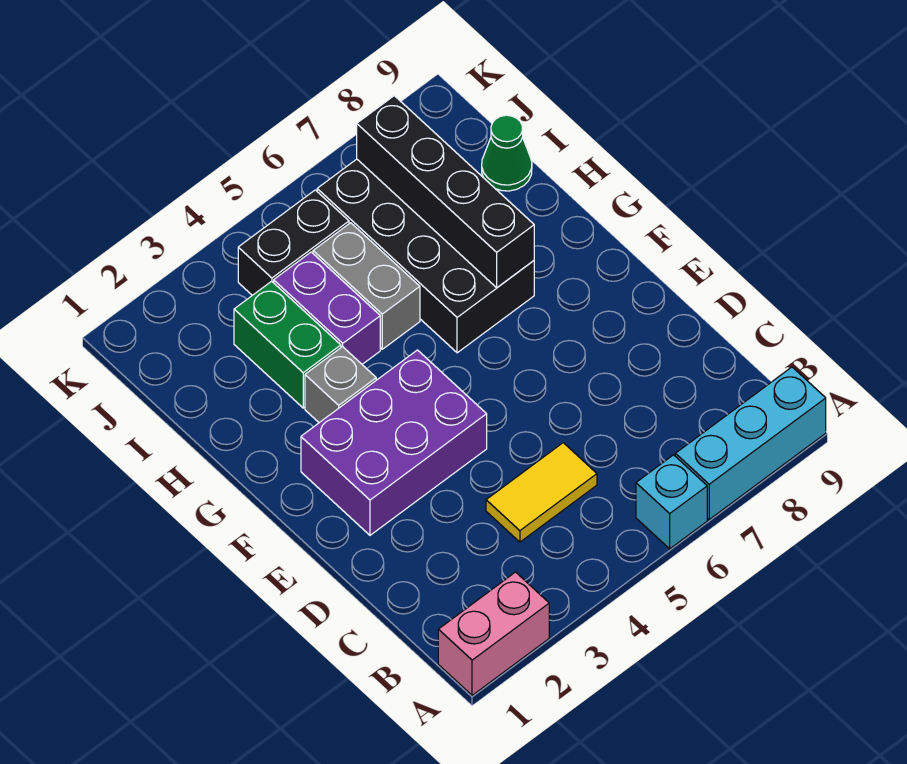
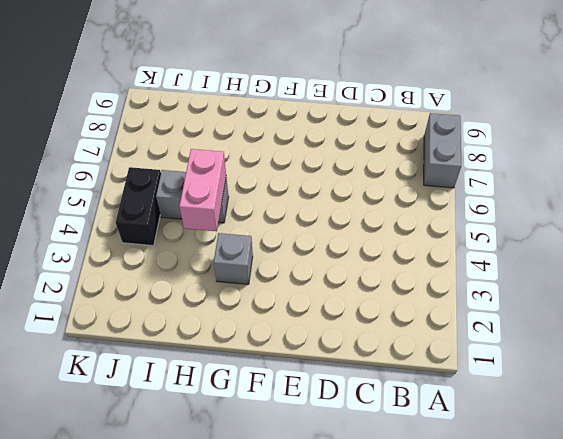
grey brick A7:A8 level 1 -> cyan brick A7:A9 level 1
pink brick H4:H5 level 2 -> pink brick A1:A2 level 1
none -> cyan brick A6 level 1
none -> yellow tile C4:C5 level 1
none -> purple brick E2:F4 level 1

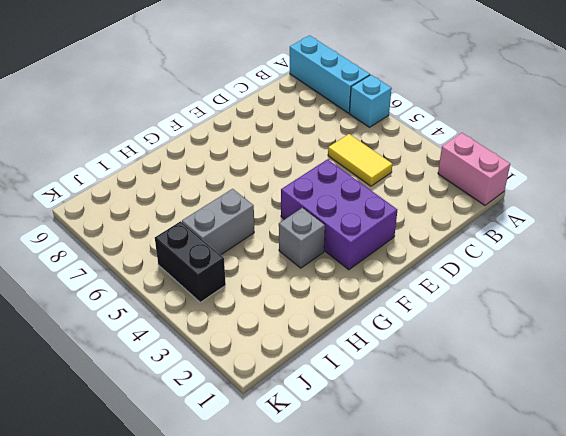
none -> black brick G6:J7 level 1
none -> green brick H3:I3 level 1
none -> purple brick H4:I4 level 1

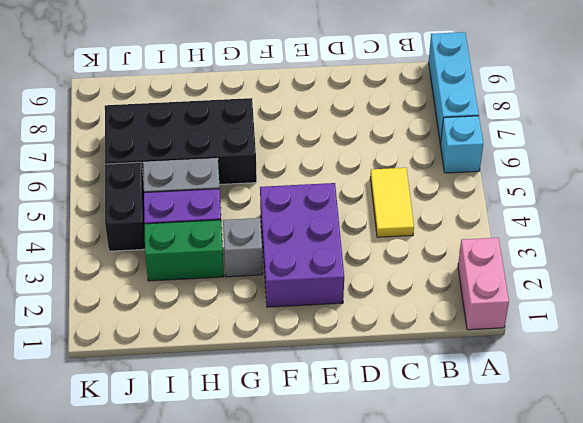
none -> green cone I9 level 1
none -> black brick G7:J7 level 2

